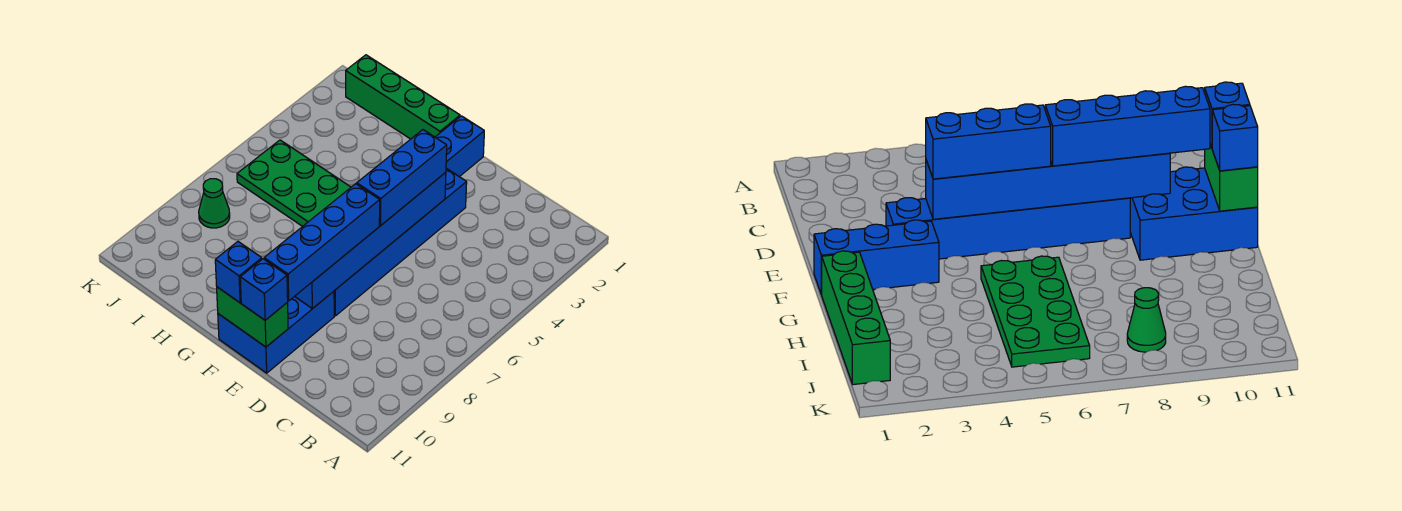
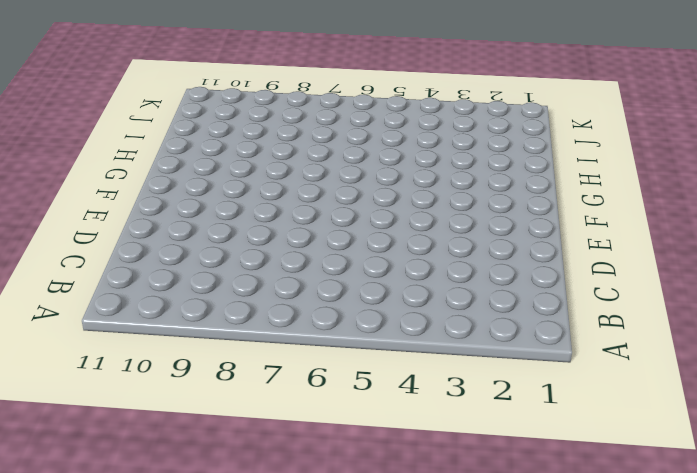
none -> blue brick E3:E8 level 1
none -> blue brick E9:F11 level 1
none -> blue brick F1:F3 level 1

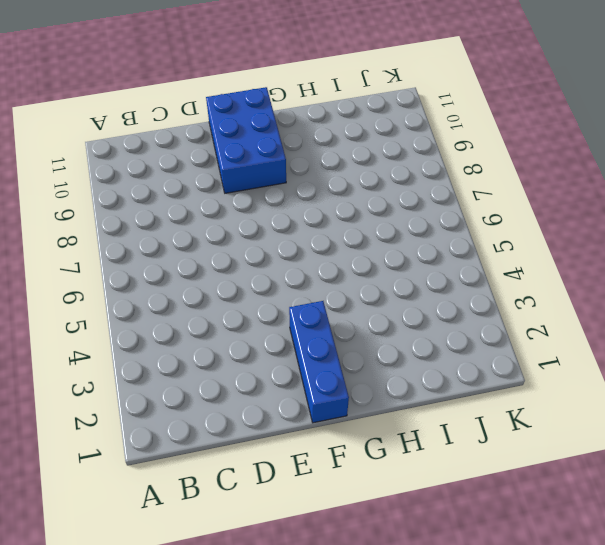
none -> blue brick E3:E8 level 1
none -> green brick G1:J1 level 1
none -> green plate G5:J6 level 1

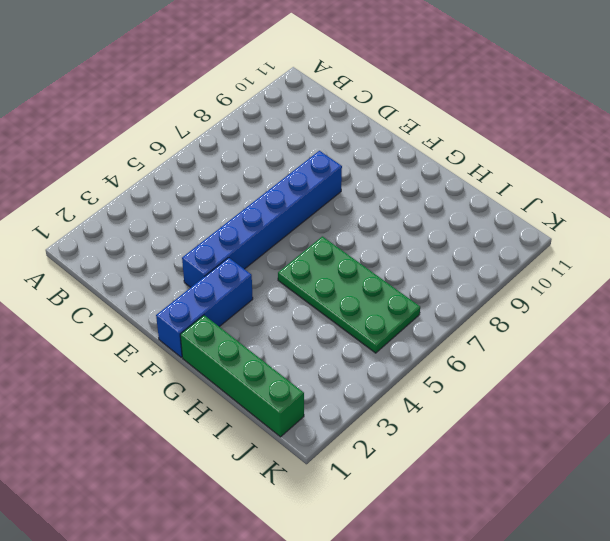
none -> blue brick E9:F11 level 1
none -> green cone J8 level 1
none -> blue brick E4:E9 level 2

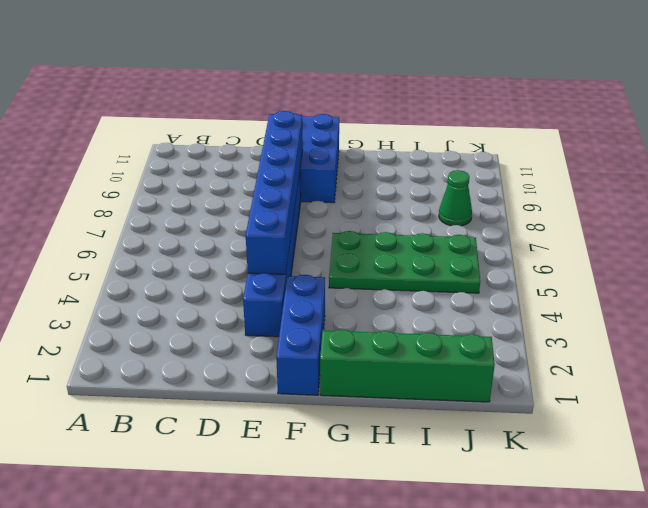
none -> green brick E11:F11 level 2
none -> blue brick E4:E6 level 3
none -> blue brick E7:E10 level 3

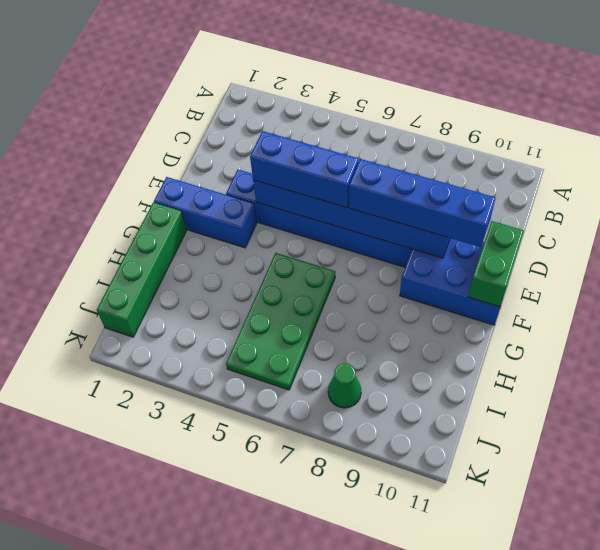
none -> blue brick E11 level 3
none -> blue brick F11 level 3

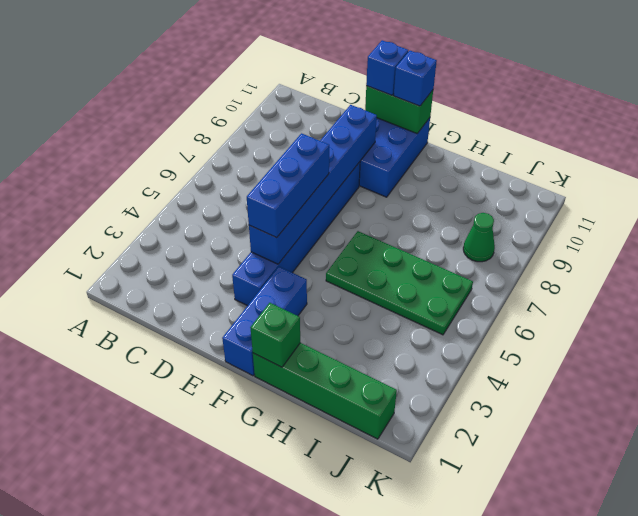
green brick G1 level 2 -> none
none -> blue brick E7:E10 level 3

